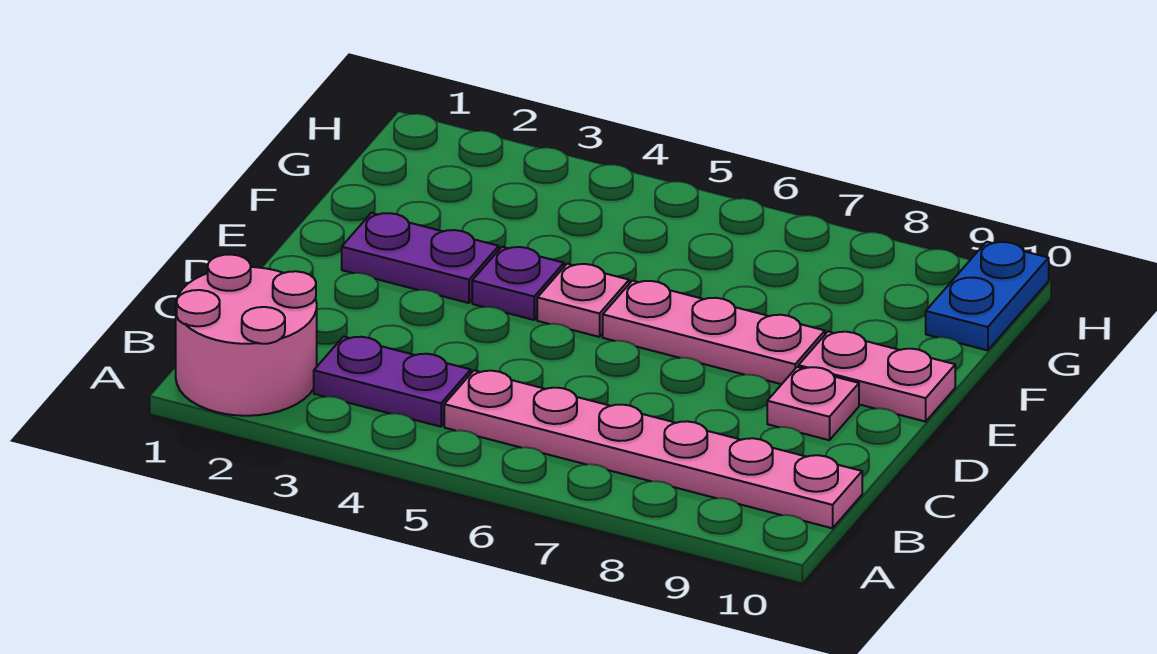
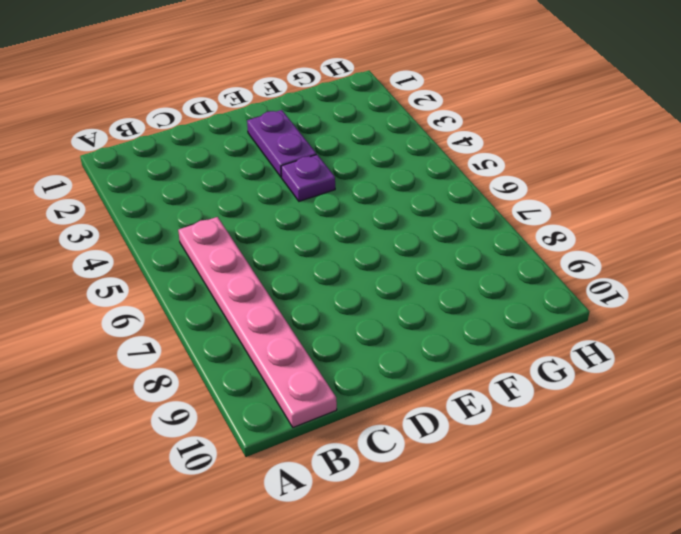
none -> pink round brick A1:B2 level 1
none -> purple plate B3:B4 level 1

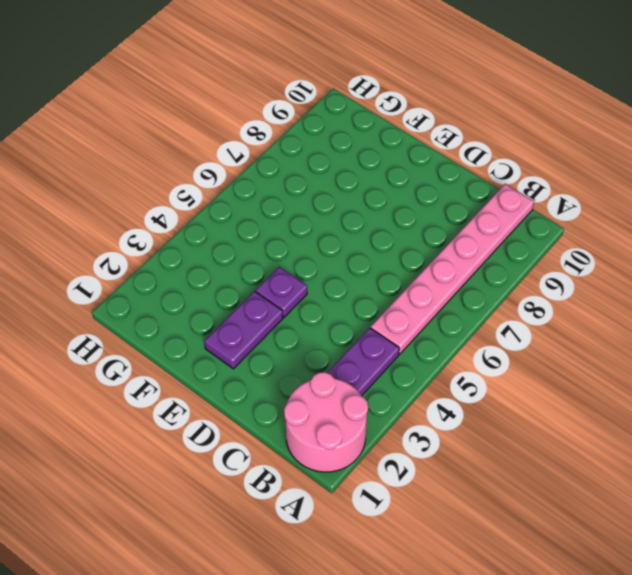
none -> pink plate D9 level 1
none -> pink plate E5 level 1

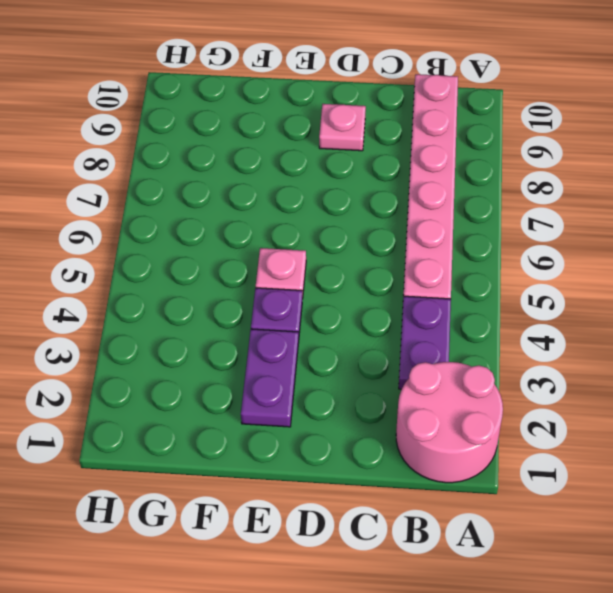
none -> pink plate E6:E8 level 1
none -> pink plate E9:E10 level 1

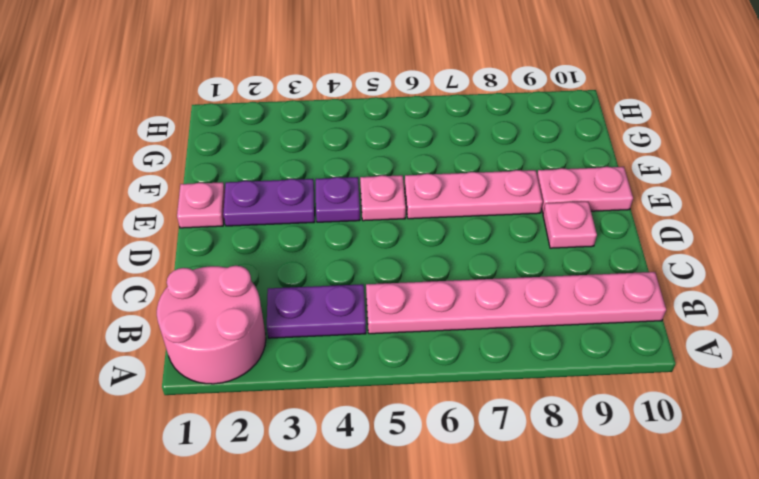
pink plate E1 level 1 -> none
none -> blue plate G10:H10 level 1

